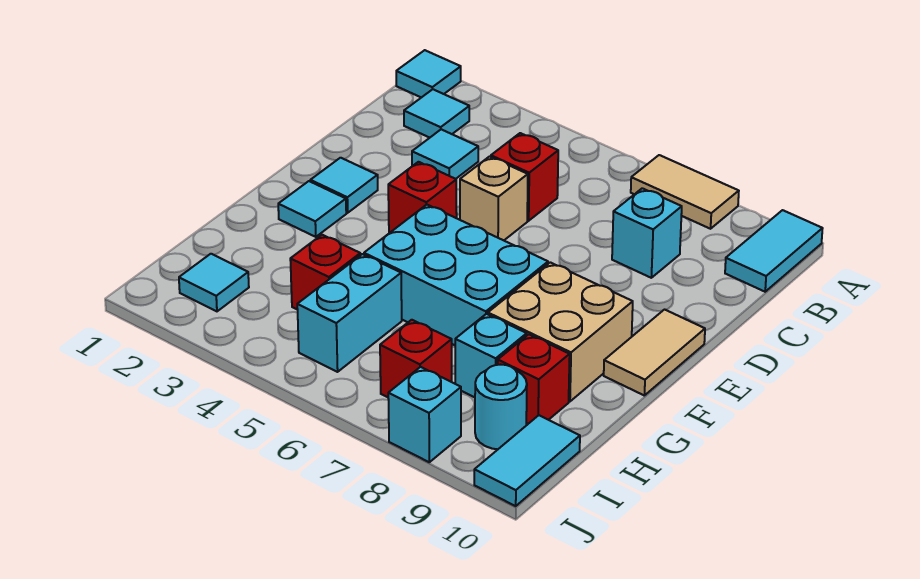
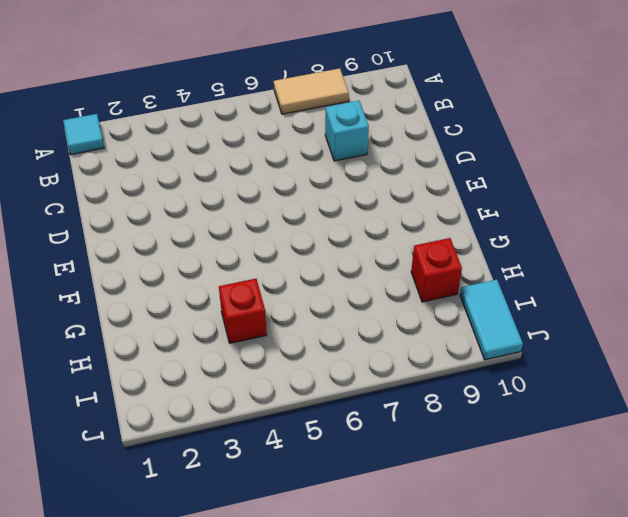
none -> cyan tile A10:B10 level 1
none -> cyan tile B2 level 1
none -> cyan tile C3 level 1

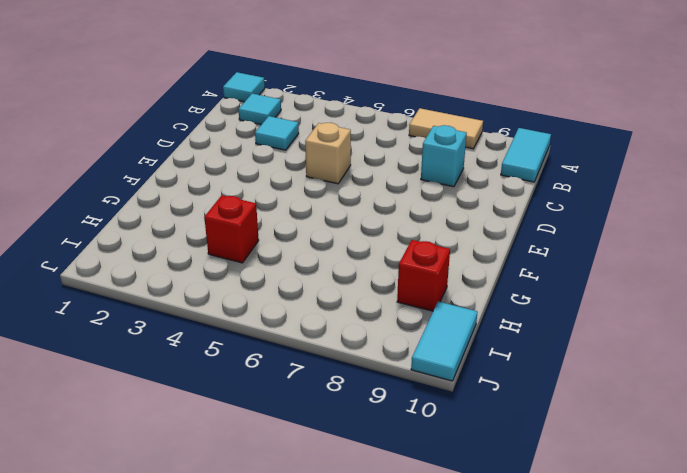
none -> red brick C5 level 1
none -> cyan tile E2 level 1
none -> red brick E4 level 1

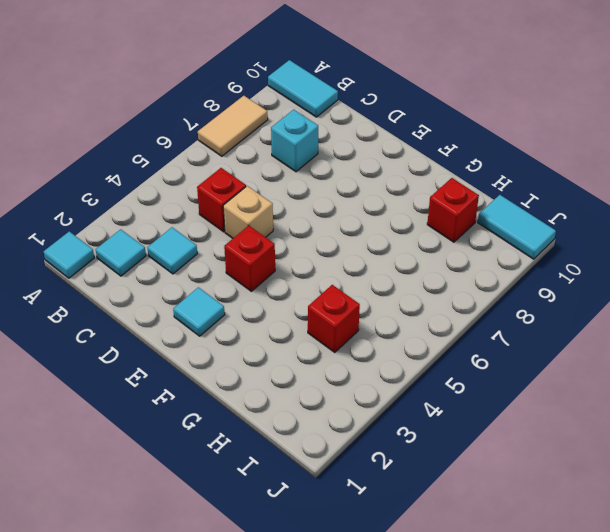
none -> tan tile E10:F10 level 1
none -> cyan tile F2 level 1
none -> cyan brick F5:G7 level 1

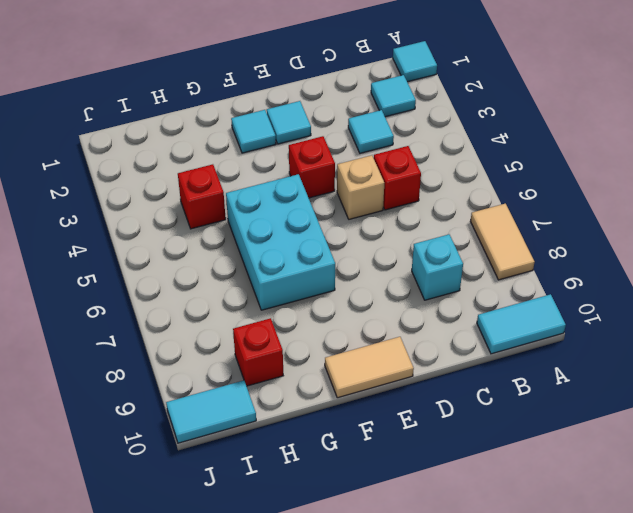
none -> tan brick F8:G9 level 1
none -> cyan brick H5:I5 level 1
none -> cyan brick H8 level 1

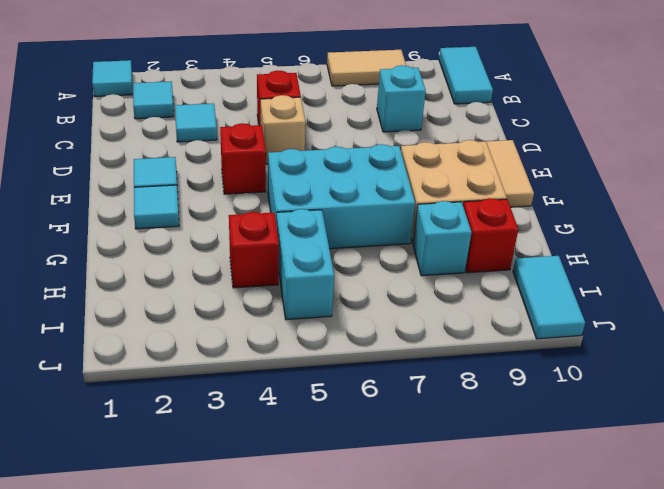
none -> cyan tile I2 level 1
none -> red brick I7 level 1
none -> cyan round brick I9 level 1

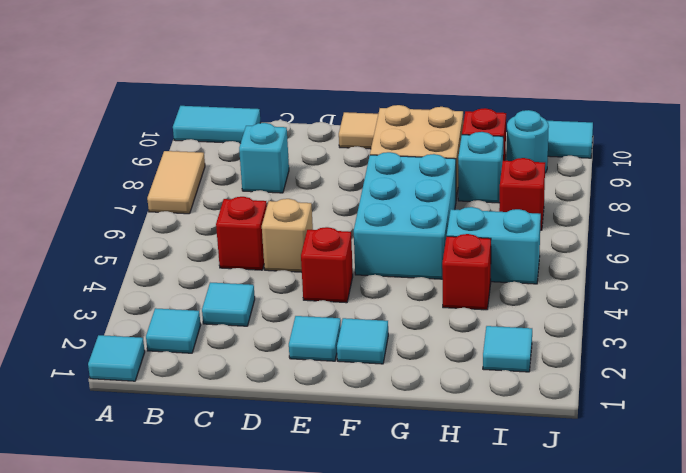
none -> cyan brick J8 level 1

